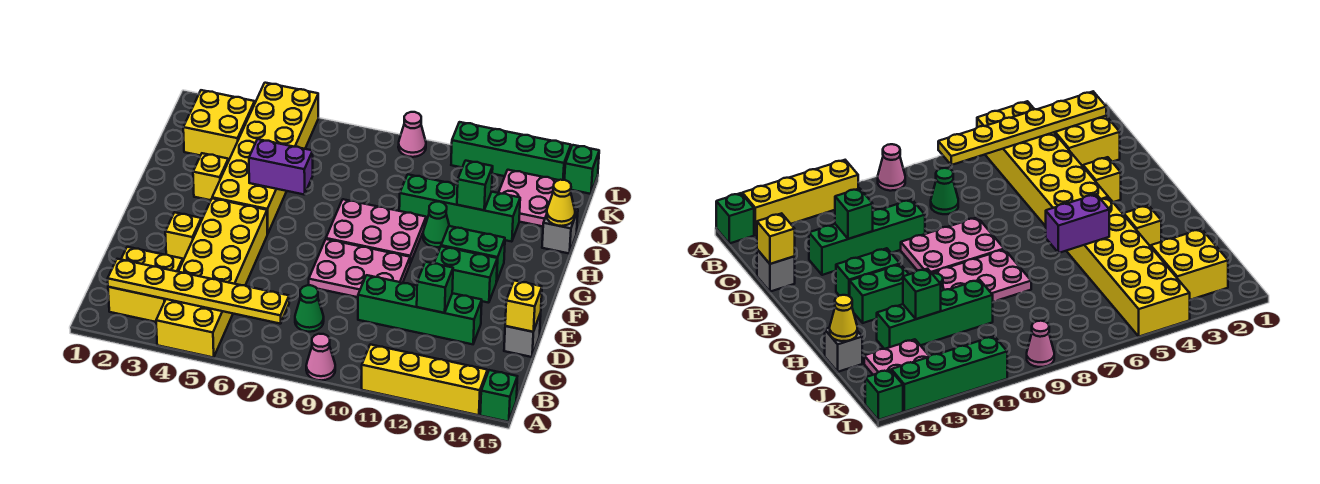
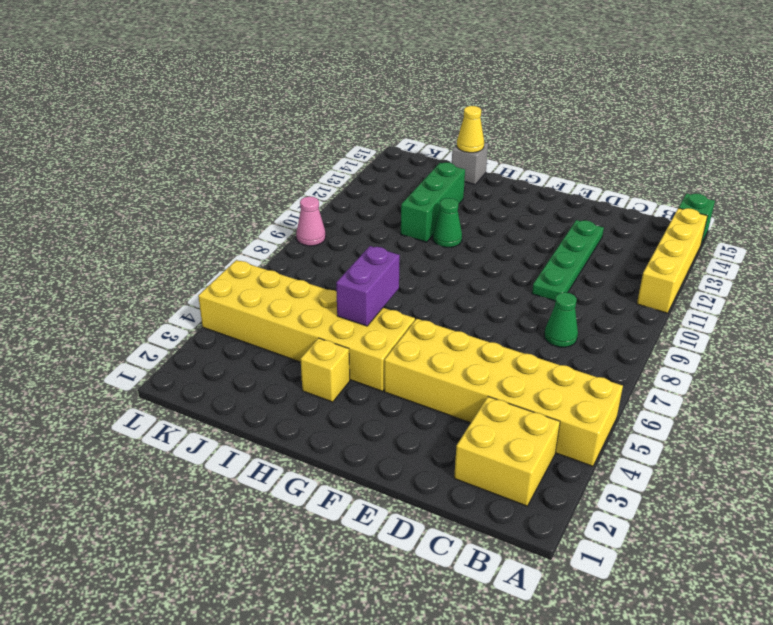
green plate D10:D13 level 1 -> green brick D10:D13 level 1
green brick I11:I13 level 1 -> green brick I10:I13 level 1
none -> pink cone A9 level 1
none -> grey brick D15 level 1
none -> yellow brick E3 level 1

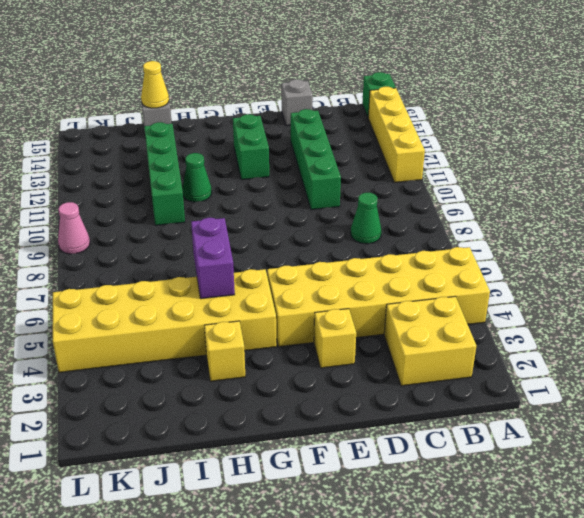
none -> pink cone A9 level 1
none -> pink plate E8:F10 level 1
none -> pink plate G8:H10 level 1

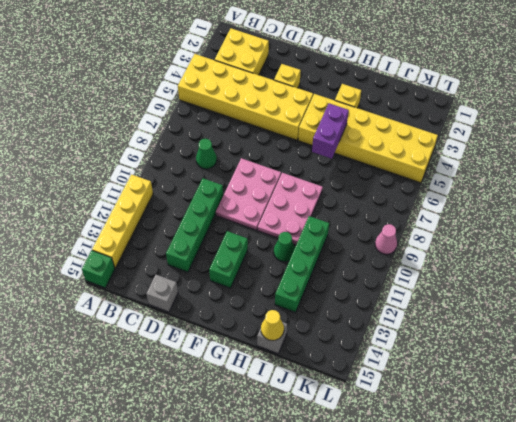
none -> pink cone A9 level 1
none -> green brick G12:G13 level 1
none -> yellow brick J2:K3 level 1

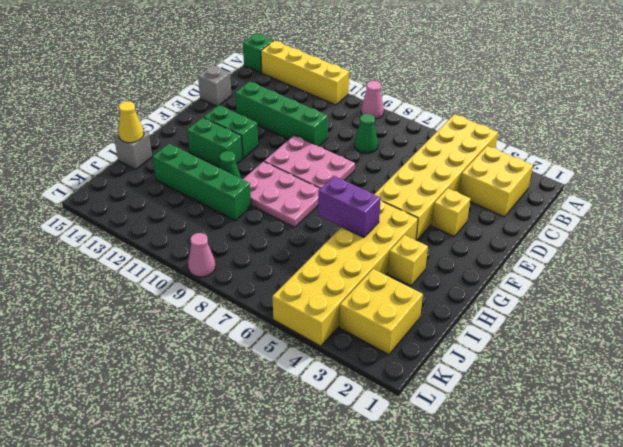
none -> pink plate J13:K14 level 1
none -> green brick L11:L14 level 1
none -> green brick L15 level 1

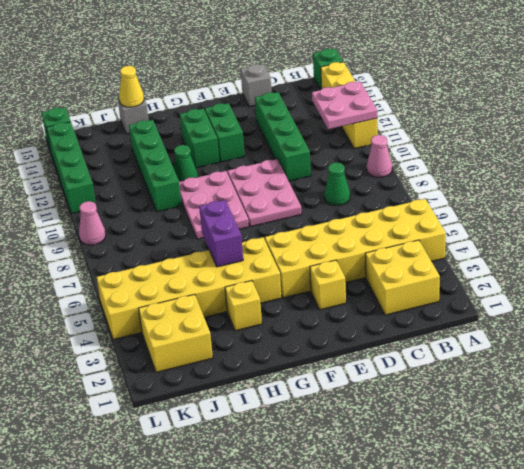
pink plate A11:B12 level 2 -> pink plate J13:K14 level 1
none -> yellow plate B2:B7 level 2
none -> green brick D12 level 2
none -> yellow brick D15 level 2

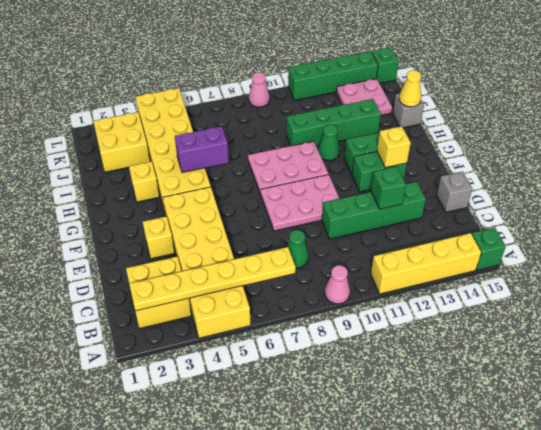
yellow brick F13 level 2 -> yellow brick D15 level 2
none -> green brick I12 level 2

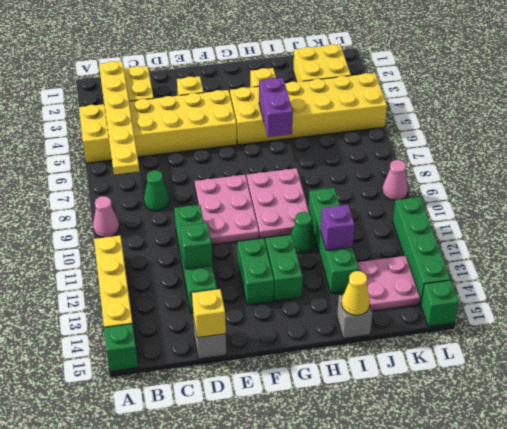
purple brick I12 level 2 -> green brick I12 level 2

